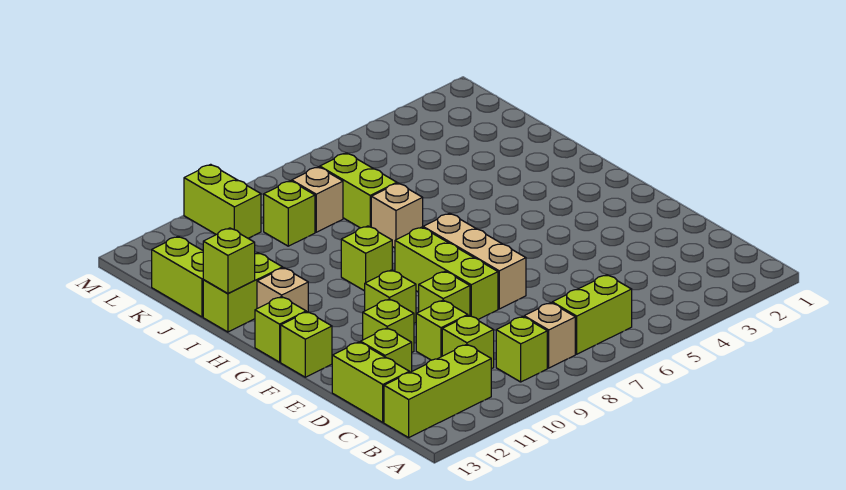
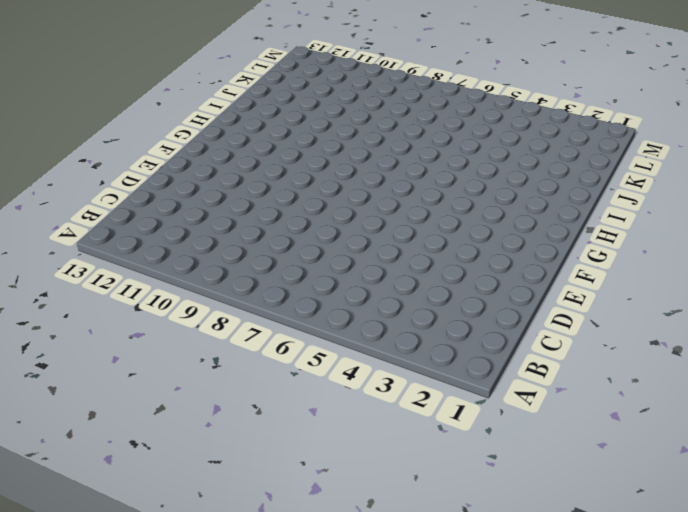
none -> lime brick B6:B7 level 1
none -> tan brick B8 level 1
none -> lime brick B9 level 1

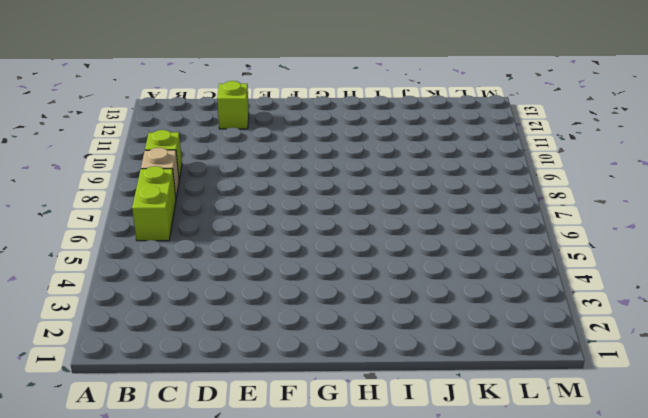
none -> lime brick B11:B13 level 1
none -> lime brick C10 level 1
none -> lime brick C13:D13 level 1

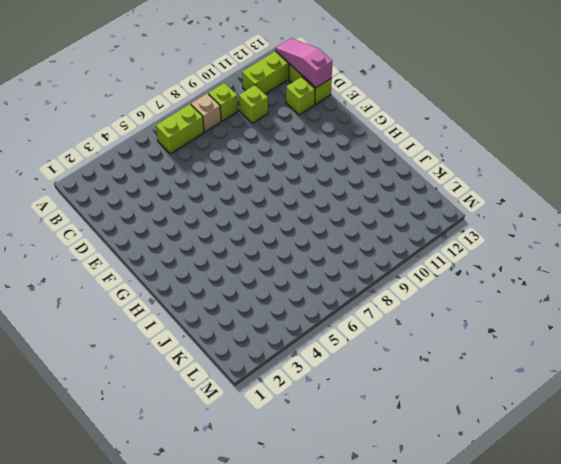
pink slope B13:D13 level 2 top D -> none
none -> lime brick D10 level 1
none -> tan brick E7:G7 level 1
none -> lime brick E8:G8 level 1

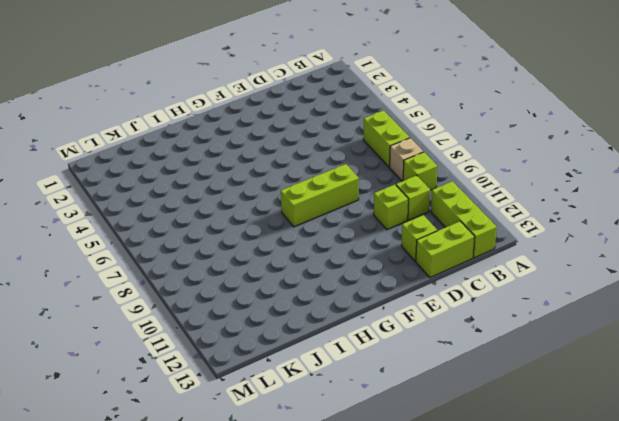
none -> tan brick E7:G7 level 1
none -> lime brick E9 level 1
none -> lime brick E11 level 1

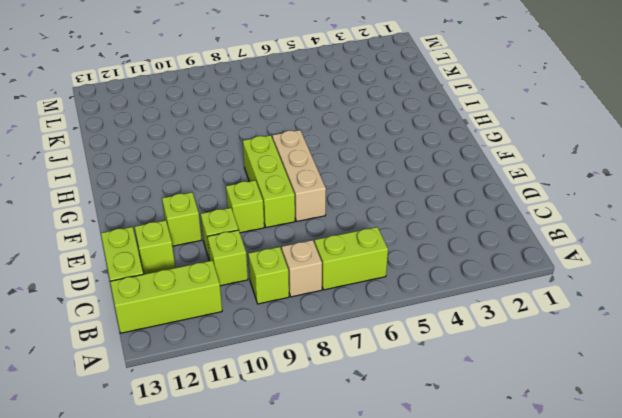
none -> lime brick F10 level 1
none -> lime brick F13 level 1
none -> lime brick G13 level 1

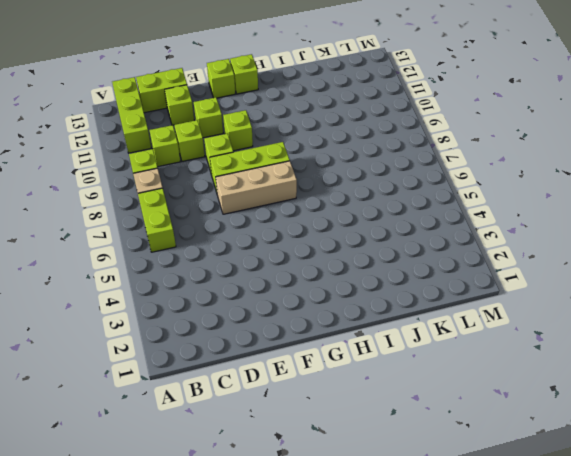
none -> lime brick H9 level 1
none -> tan brick H12 level 1
none -> tan brick I7 level 1

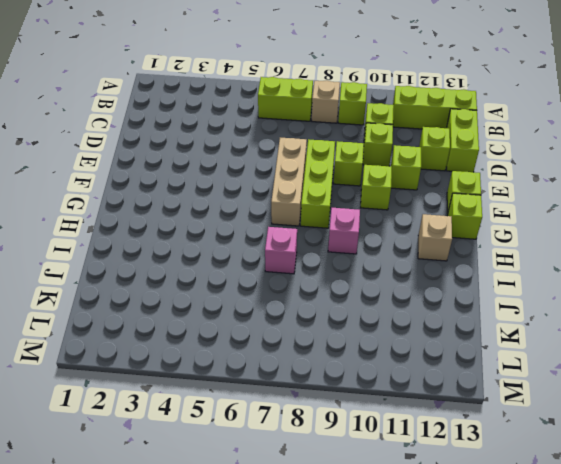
pink brick H9 level 1 -> lime brick H9 level 1
pink brick I7 level 1 -> tan brick I7 level 1
none -> lime brick I12:I13 level 1
none -> lime brick J7:K7 level 1
none -> lime brick J13:K13 level 1

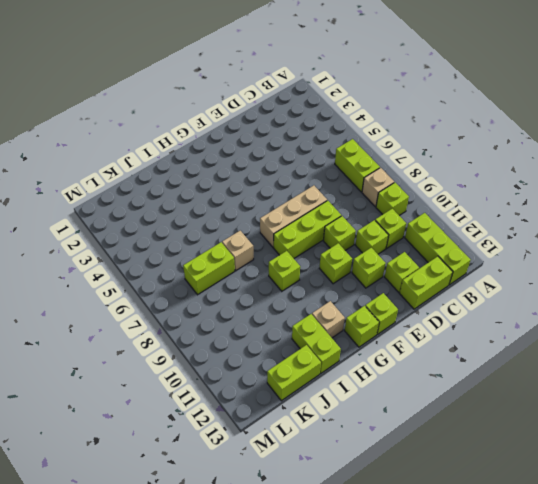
none -> tan brick K8 level 1
none -> lime brick K9 level 1
none -> lime brick L10:M10 level 1

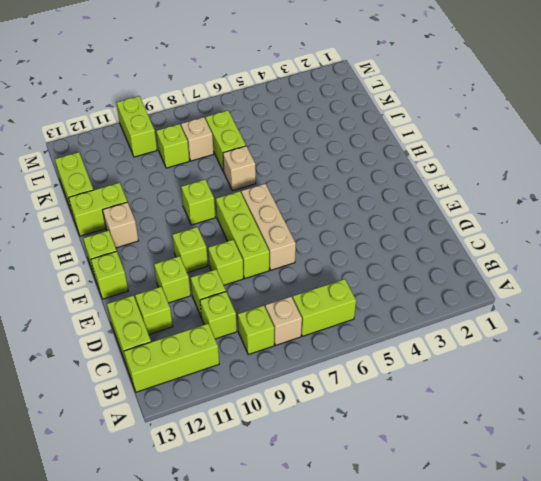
none -> lime brick I13 level 2

